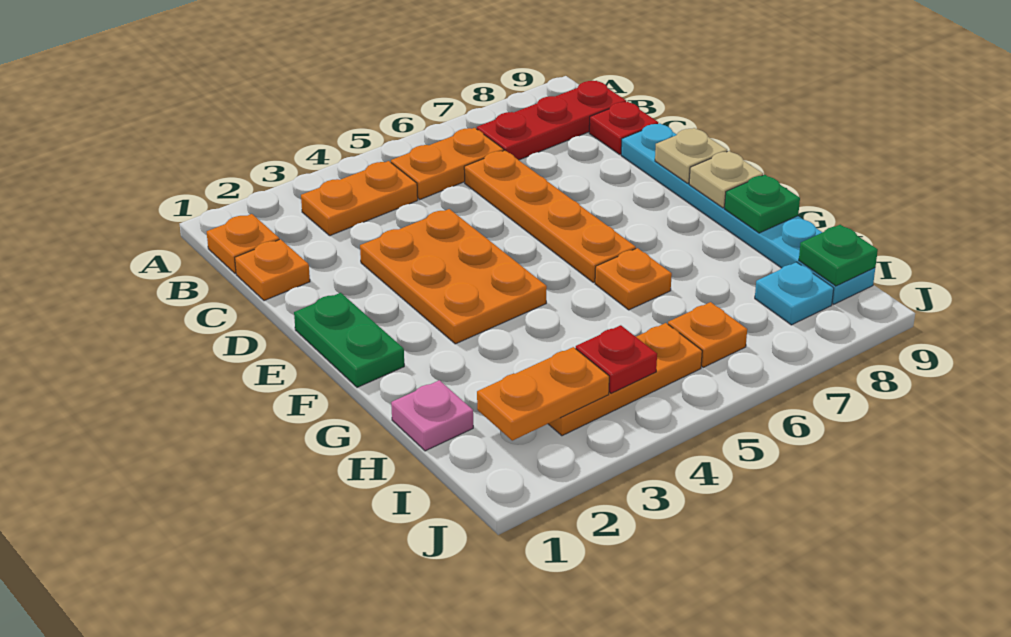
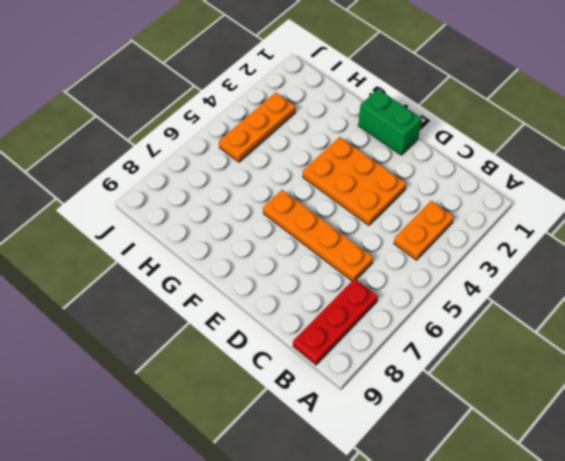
green brick E1:F1 level 1 -> green plate E1:F1 level 1
none -> orange plate B1 level 1
none -> orange plate B5:B6 level 1
none -> orange plate C1 level 1

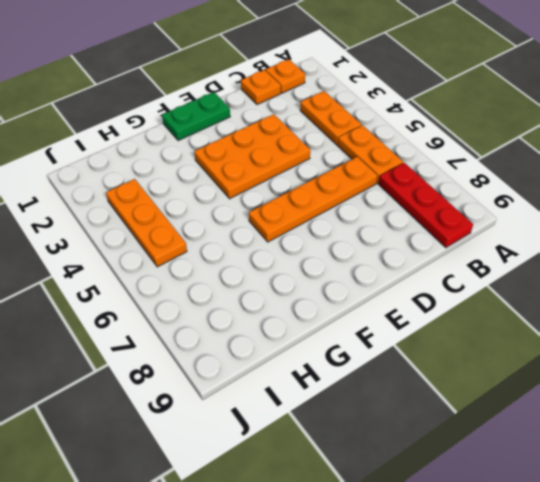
none -> red plate C9 level 1
none -> cyan plate D9:I9 level 1
none -> orange plate G6 level 1

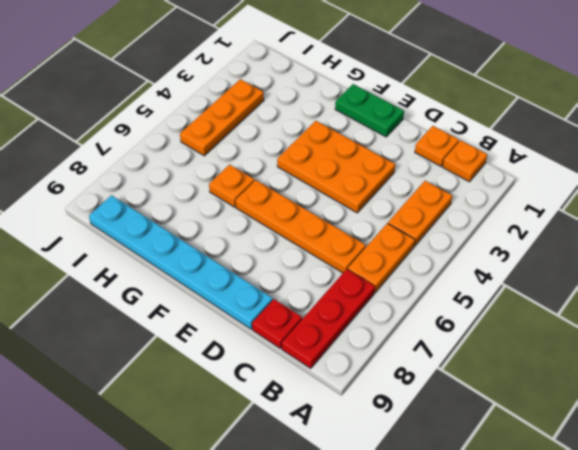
none -> pink plate H1 level 1
none -> orange plate I6 level 1
none -> cyan plate I8 level 1

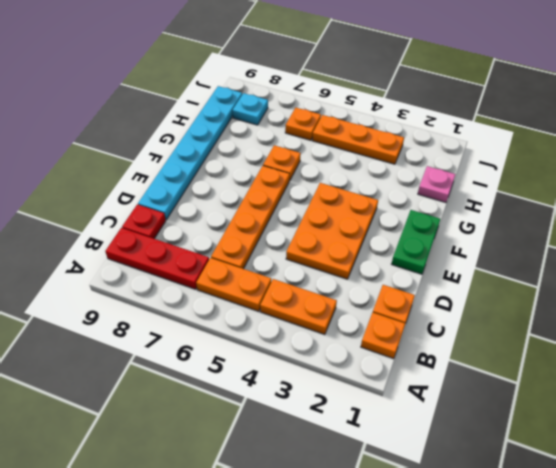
none -> tan plate E9 level 2
none -> tan plate F9 level 2
none -> green plate G9 level 2

